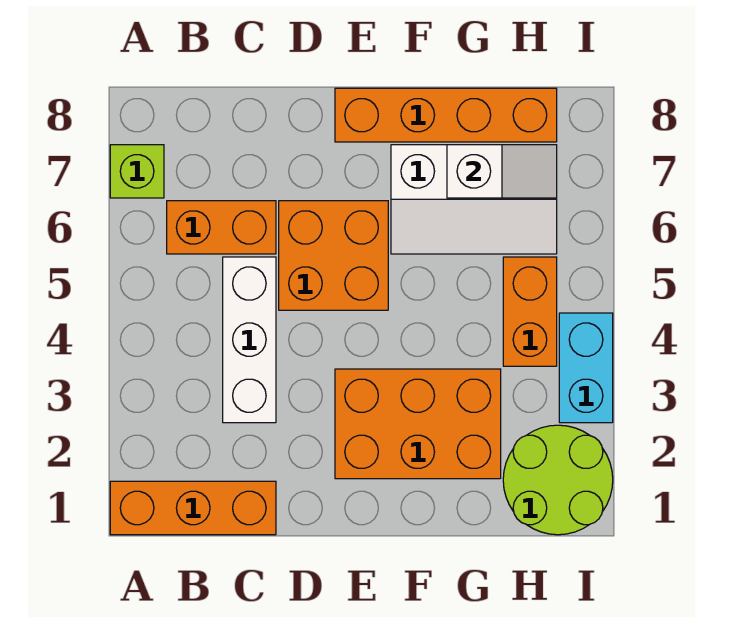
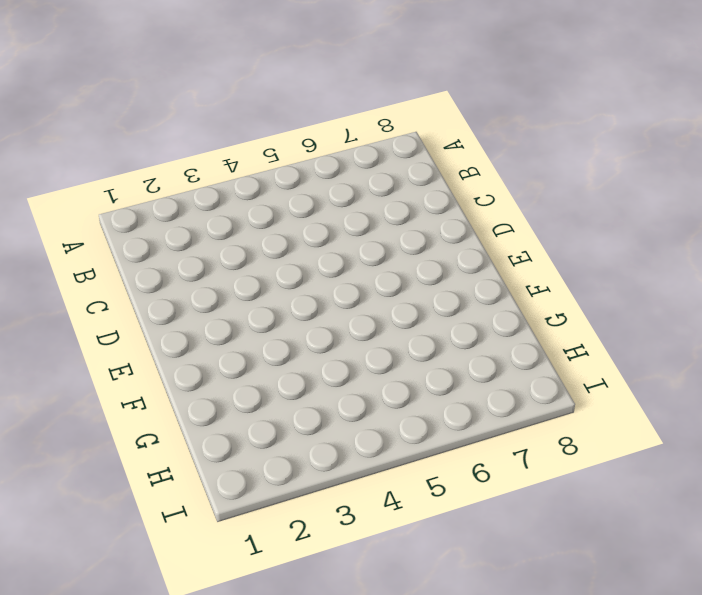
none -> orange brick A1:C1 level 1
none -> lime brick A7 level 1
none -> orange brick B6:C6 level 1

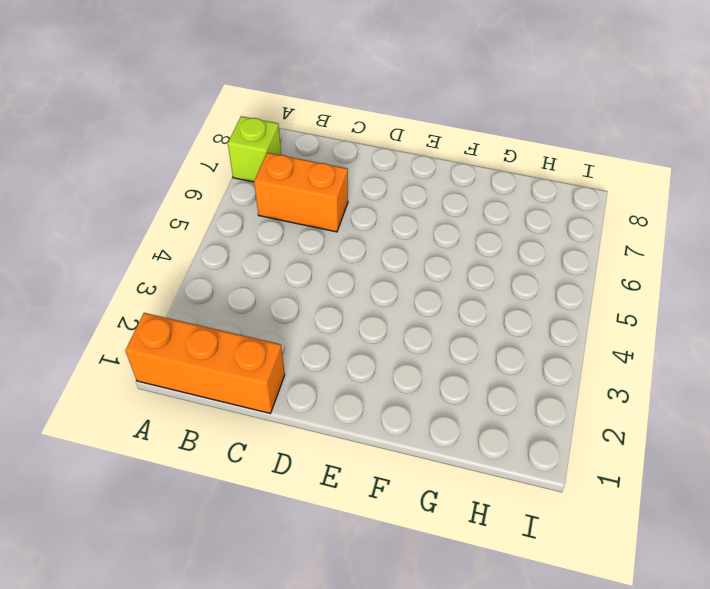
none -> white brick C3:C5 level 1
none -> orange brick D5:E6 level 1
none -> orange brick E2:G3 level 1

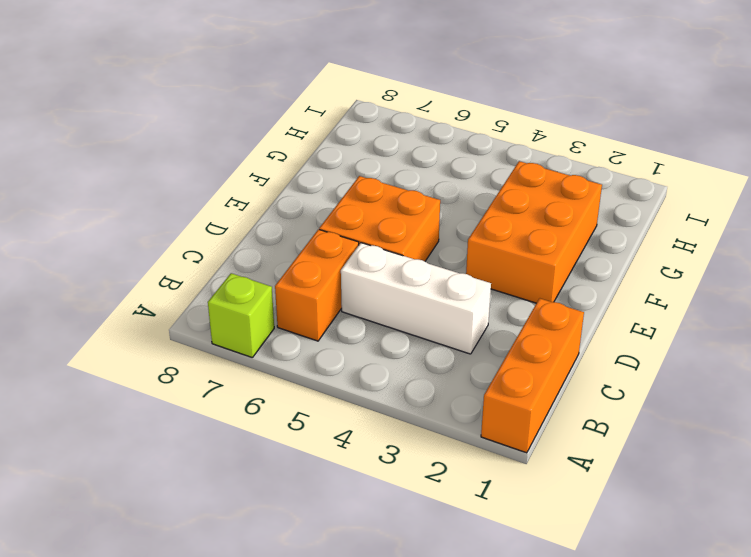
none -> orange brick E8:H8 level 1
none -> white slope F6:H7 level 1 top 7
none -> lime round brick H1:I2 level 1

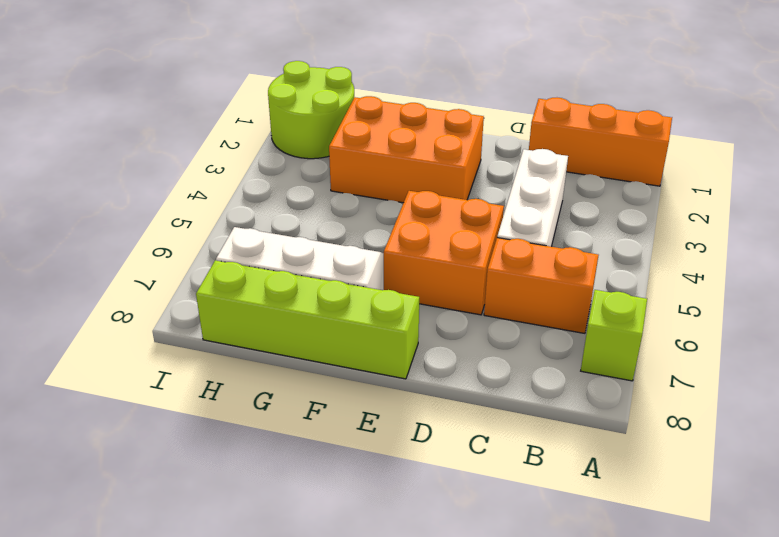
lime brick E8:H8 level 1 -> orange brick E8:H8 level 1
none -> orange brick H4:H5 level 1
none -> cyan brick I3:I4 level 1
none -> white slope G7:H7 level 2 top G

